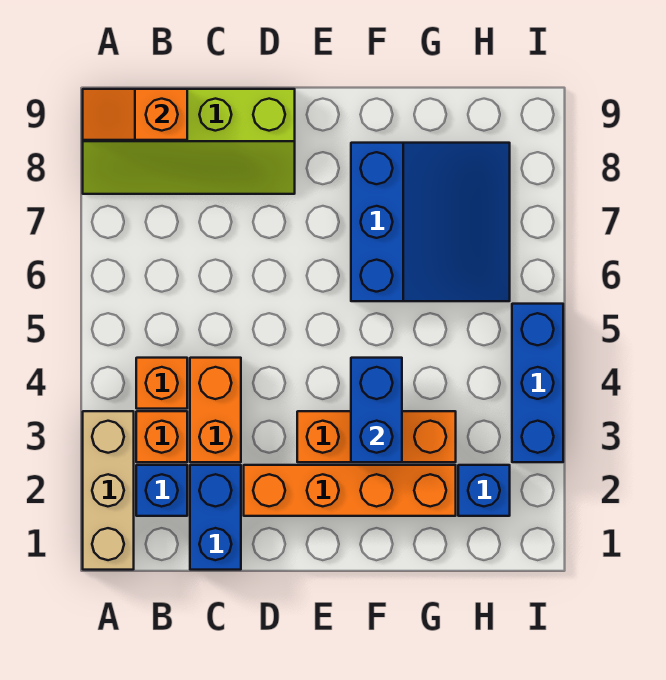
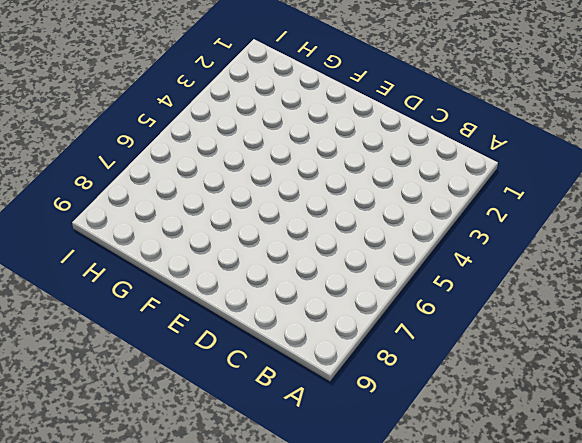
none -> tan brick A1:A3 level 1
none -> lime slope A8:D9 level 1 top 9
none -> blue brick B2 level 1

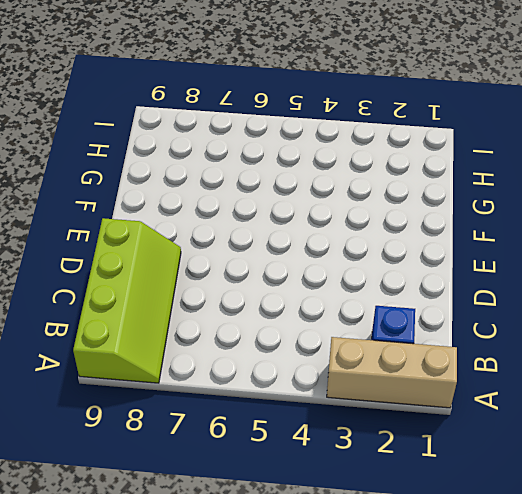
none -> orange brick B3 level 1
none -> orange brick B4 level 1
none -> blue brick C1:C2 level 1

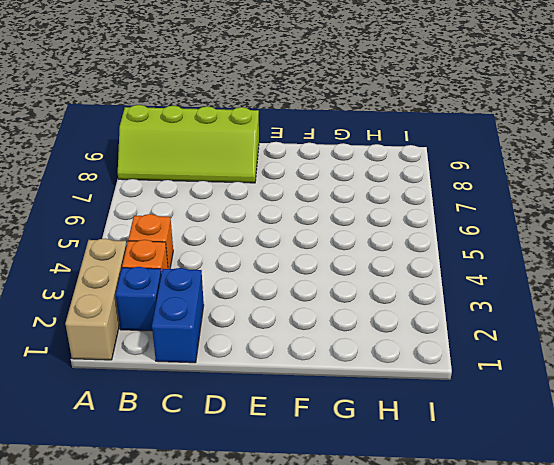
none -> orange brick C3:C4 level 1
none -> orange brick D2:G2 level 1
none -> orange brick E3:G3 level 1

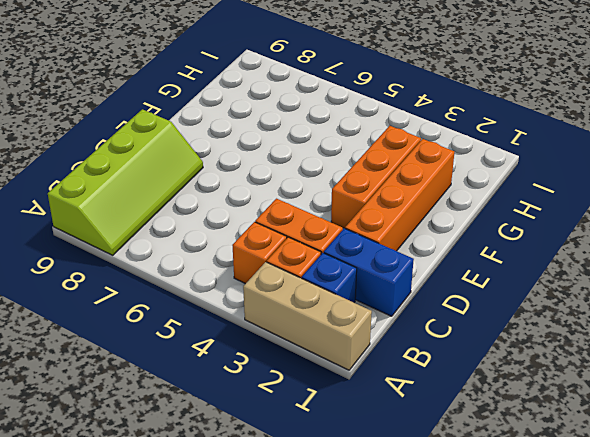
none -> blue slope F6:H8 level 1 top F
none -> blue brick H2 level 1
none -> blue brick I3:I5 level 1

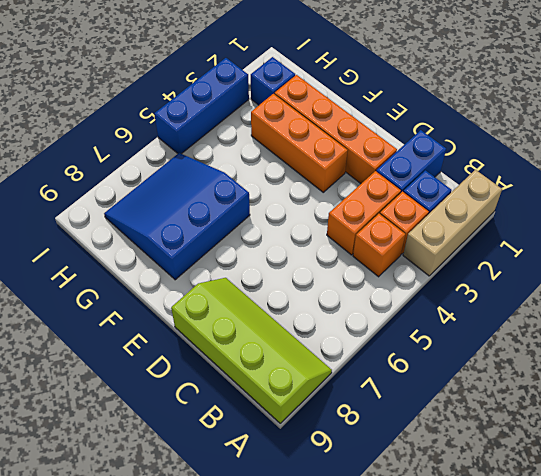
none -> orange slope A9:B9 level 2 top B
none -> blue brick F3:F4 level 2

